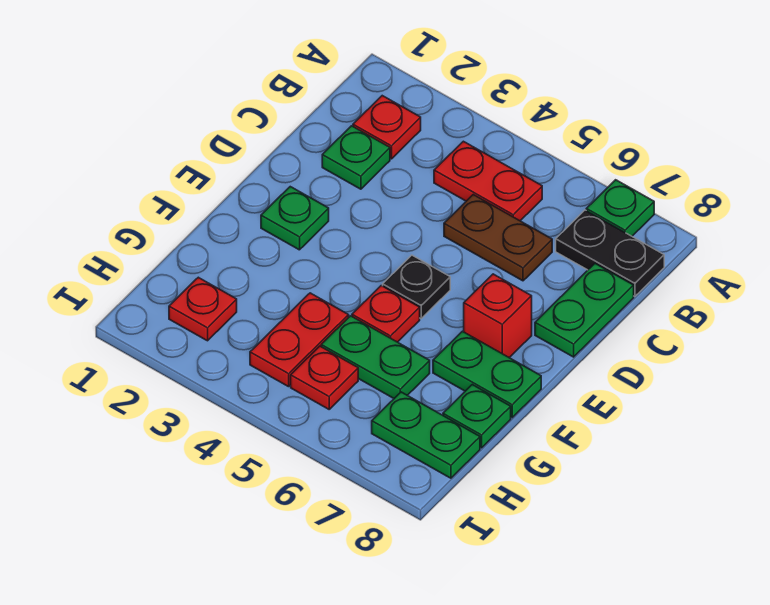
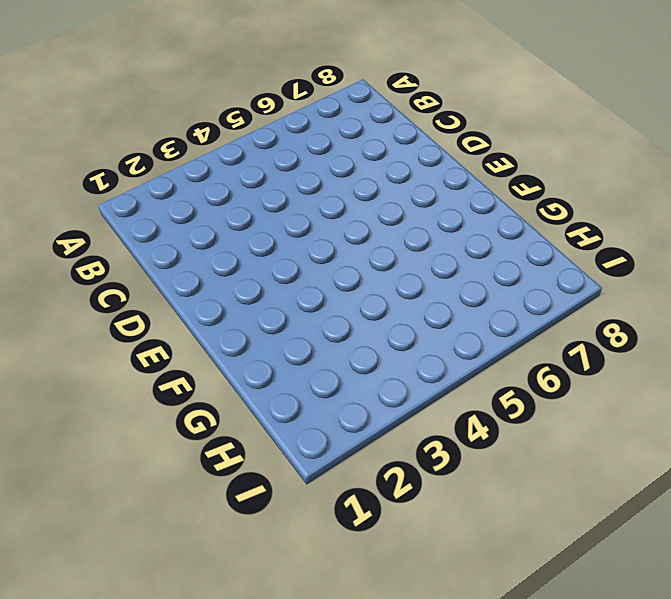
none -> green plate A7 level 1
none -> red plate B2 level 1
none -> red plate B4:B5 level 1

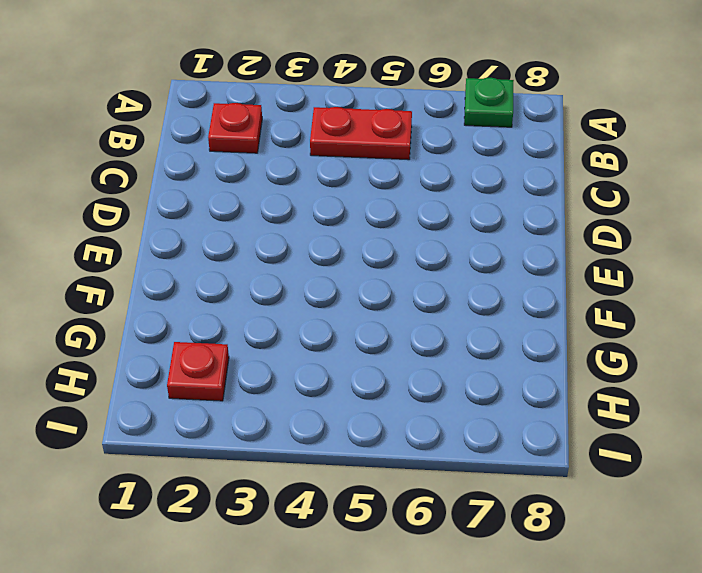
none -> black plate B7:B8 level 1
none -> green plate C2 level 1
none -> brown plate C5:C6 level 1

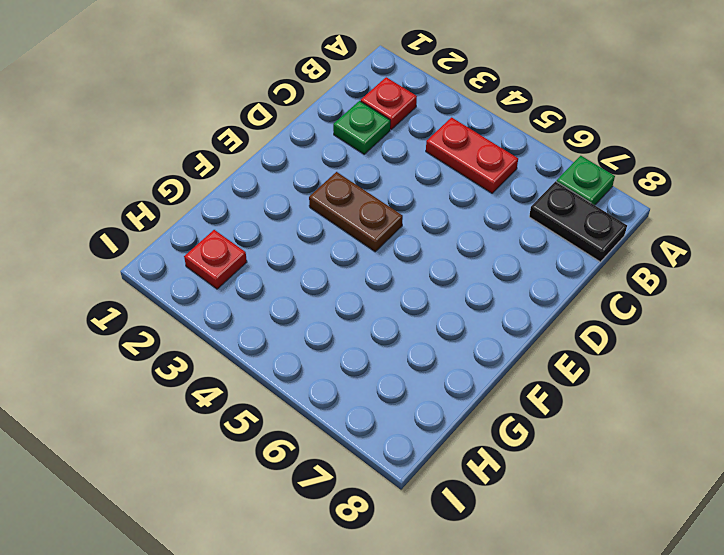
brown plate E3:E4 level 1 -> brown plate C5:C6 level 1
none -> green plate C8:D8 level 1
none -> green plate E2 level 1
none -> black plate E5 level 1

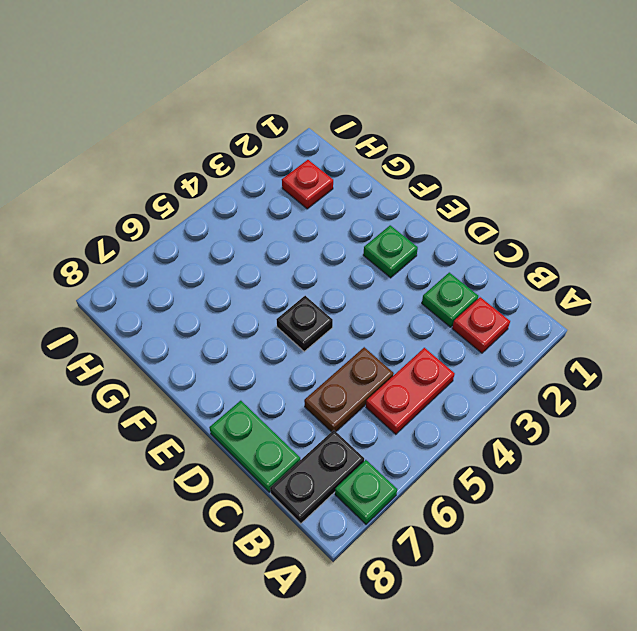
none -> red brick E7 level 1
none -> red plate F5 level 1
none -> green plate F7:F8 level 1

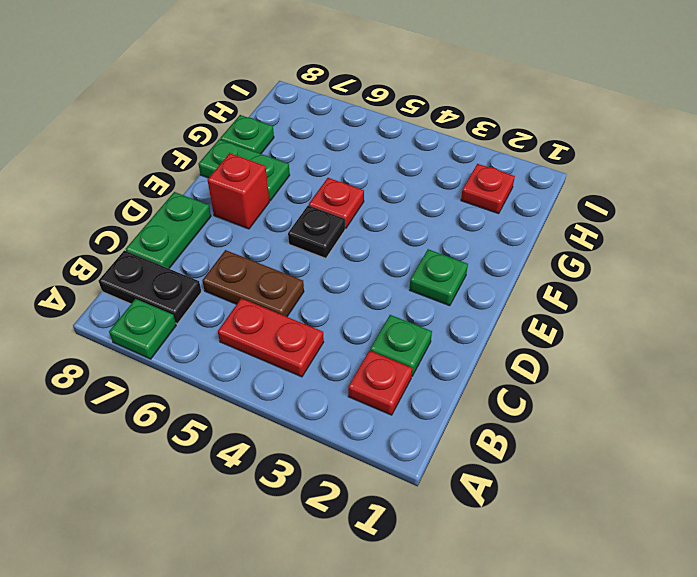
none -> red plate G4:H4 level 1
none -> green plate G5:G6 level 1
none -> red plate H5 level 1

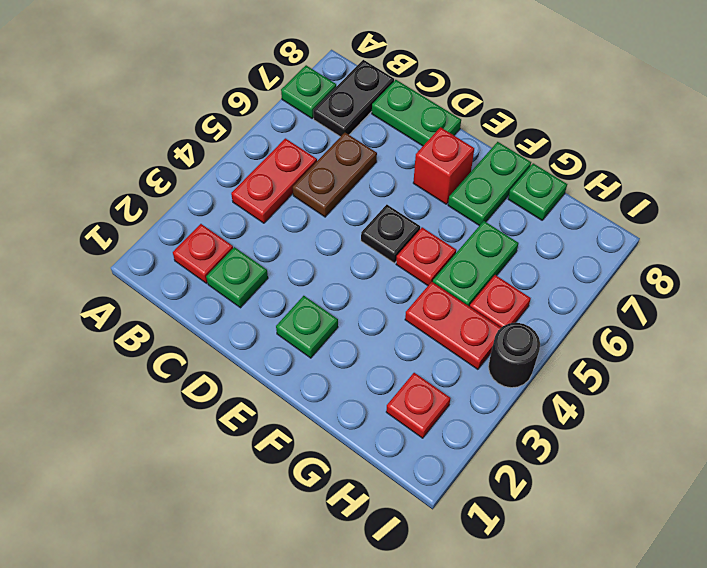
black round brick I4 level 1 -> none
none -> green plate H7:H8 level 1

